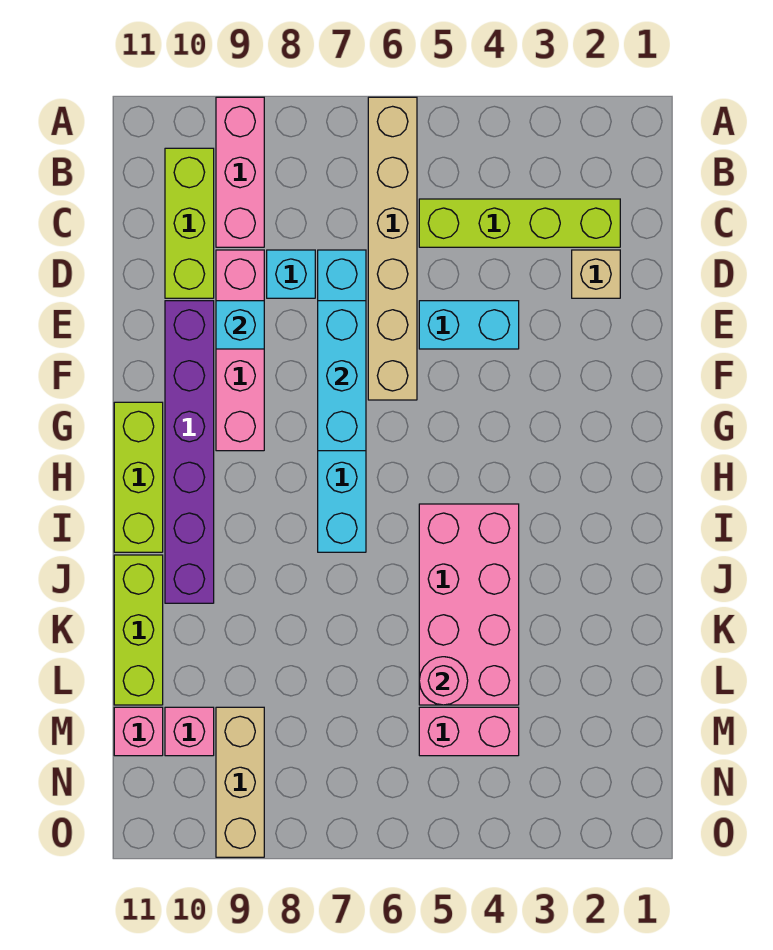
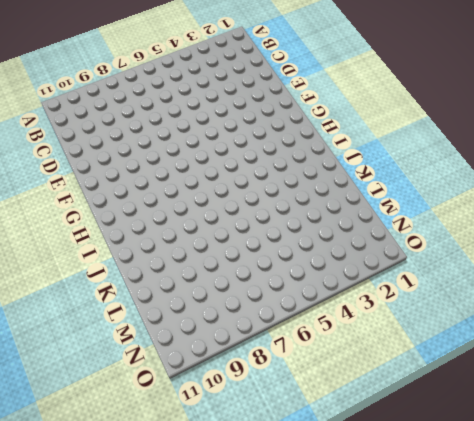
none -> tan brick A6:F6 level 1
none -> pink brick A9:C9 level 1
none -> lime brick B10:D10 level 1

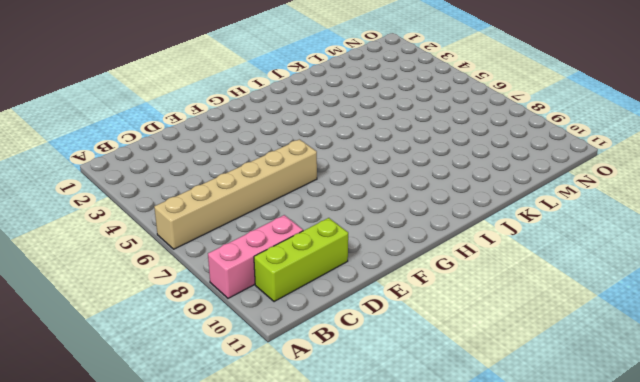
none -> lime brick C2:C5 level 1
none -> tan brick D2 level 1
none -> cyan brick D7:I7 level 1

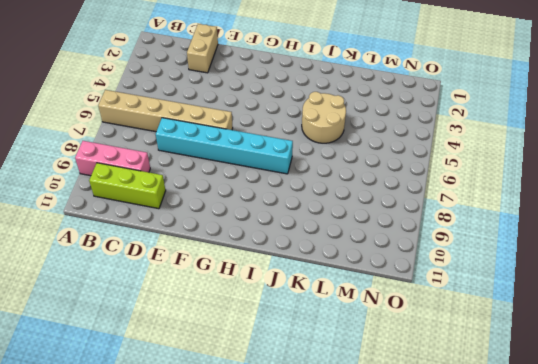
tan brick D1:D2 level 1 -> tan brick D2 level 1
tan round brick J4:K5 level 1 -> pink brick I4:L5 level 1
none -> lime brick C2:C5 level 1
none -> cyan brick D8 level 1
none -> pink brick D9:G9 level 1

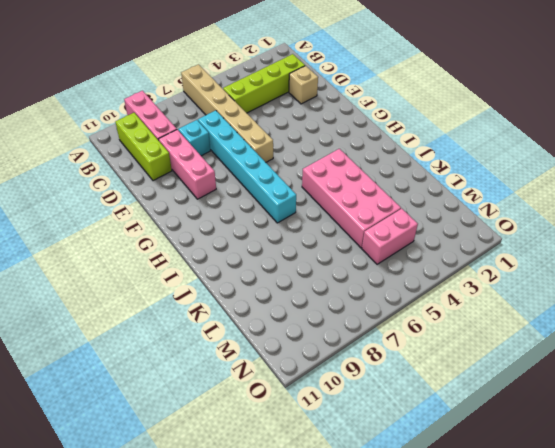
pink brick D9:F9 level 1 -> pink brick D9:G9 level 1
none -> cyan brick E4:E5 level 1
none -> purple brick E10:J10 level 1
none -> lime brick G11:I11 level 1

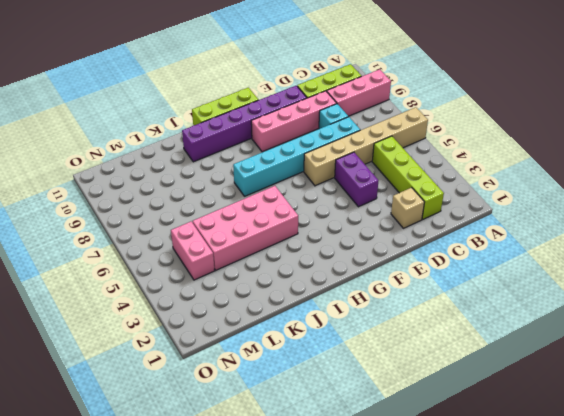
purple brick E4:E5 level 1 -> cyan brick E4:E5 level 1
none -> lime brick J11:L11 level 1
none -> tan brick M9:O9 level 1
none -> pink brick M10 level 1

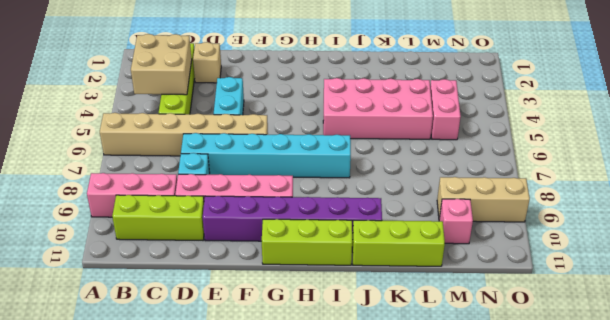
tan brick B3:C4 level 2 -> none
none -> pink brick M11 level 1
none -> cyan brick E7:G7 level 2
none -> cyan brick E9 level 2

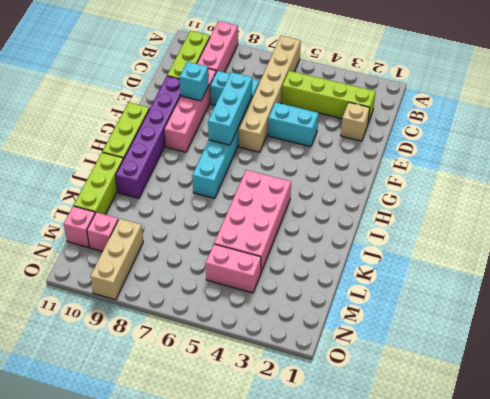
none -> pink round brick L5 level 2

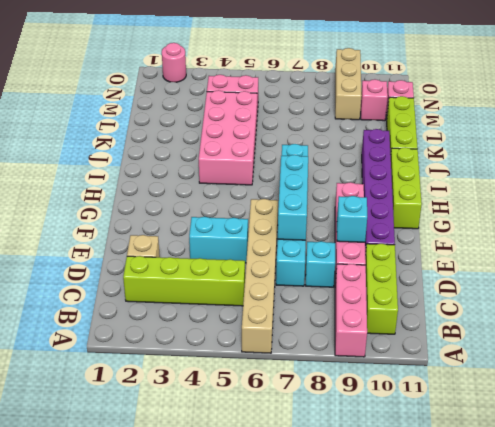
pink round brick O2 level 1 -> pink round brick L5 level 2

